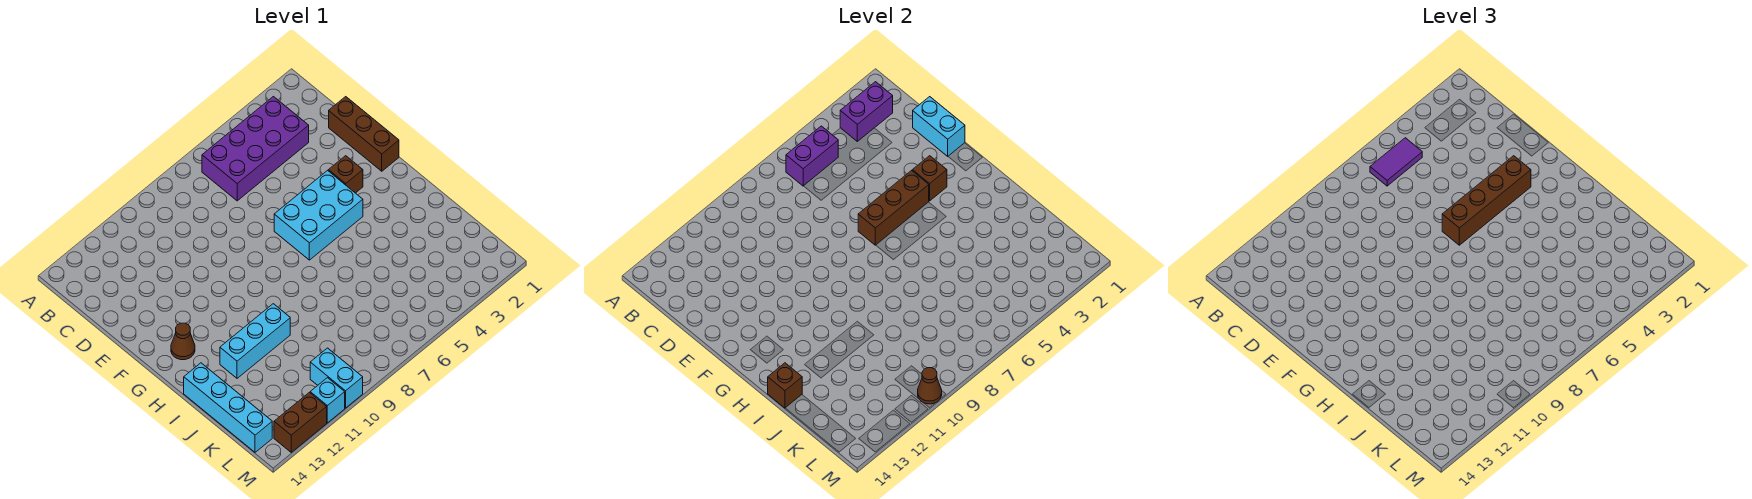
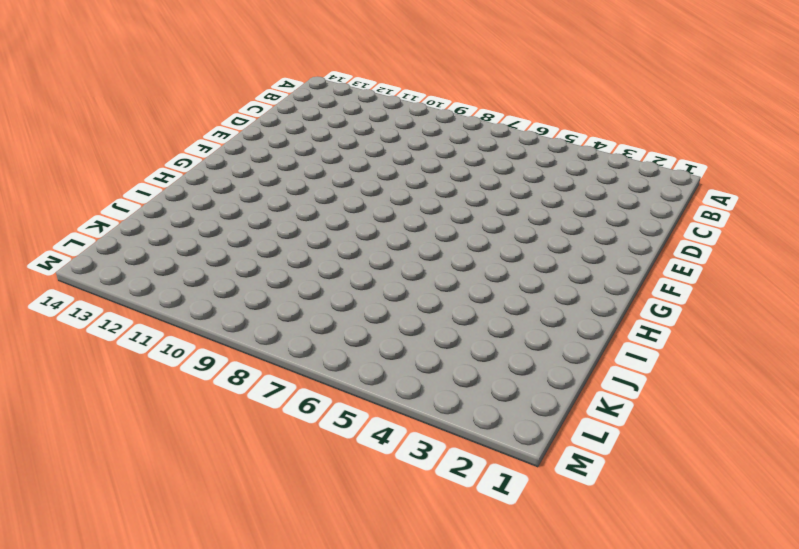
none -> purple brick B3:C6 level 1
none -> brown brick D1:F1 level 1
none -> brown brick F3 level 1

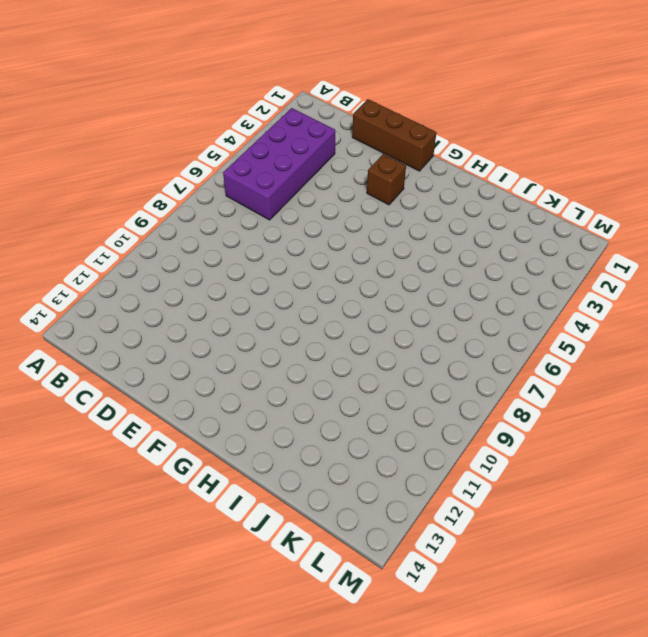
none -> cyan brick F4:G6 level 1
none -> brown cone G13 level 1
none -> cyan brick I10:I12 level 1

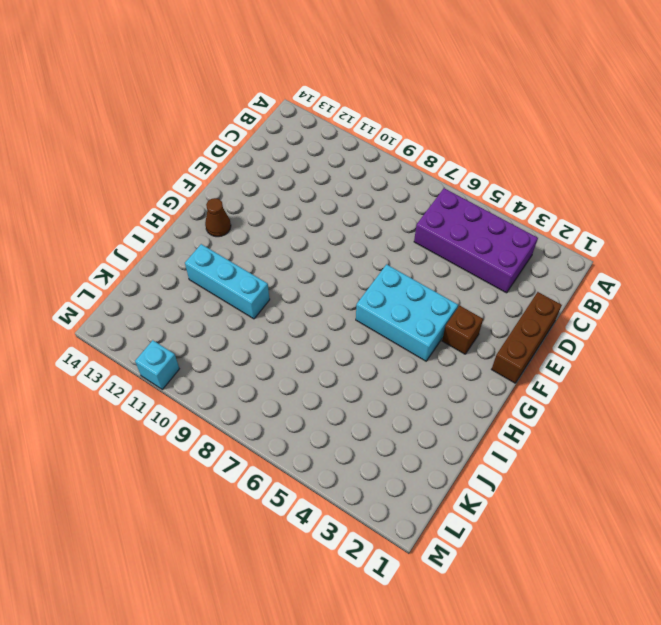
none -> cyan brick I14:L14 level 1
none -> cyan brick L10:M10 level 1
none -> brown brick M12:M13 level 1

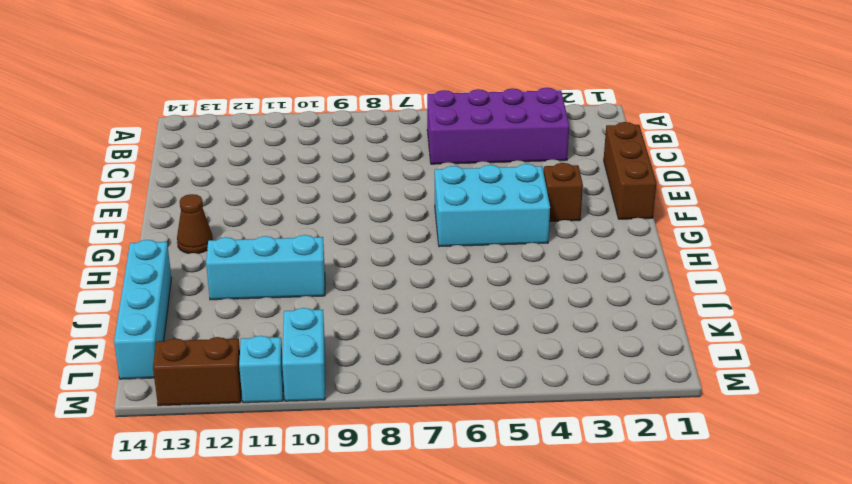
none -> purple brick B2:B3 level 2
none -> purple brick B5:B6 level 2
none -> cyan brick D1:E1 level 2

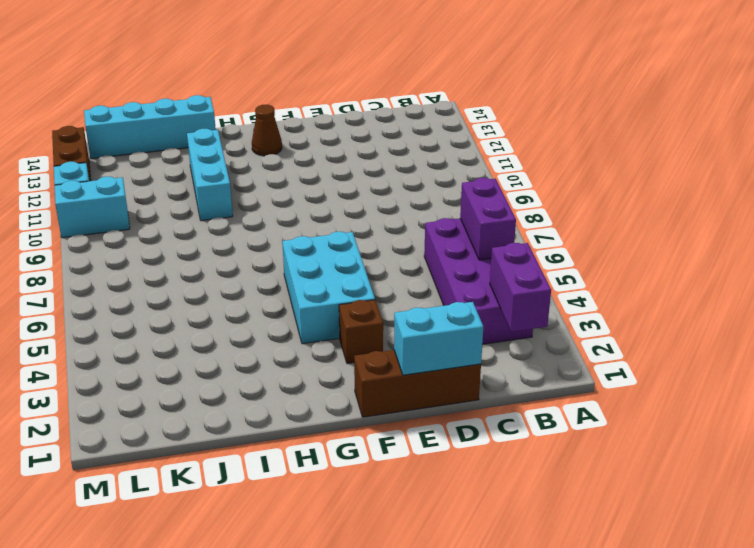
none -> brown brick F3 level 2
none -> brown brick F4:F6 level 2
none -> brown brick I14 level 2

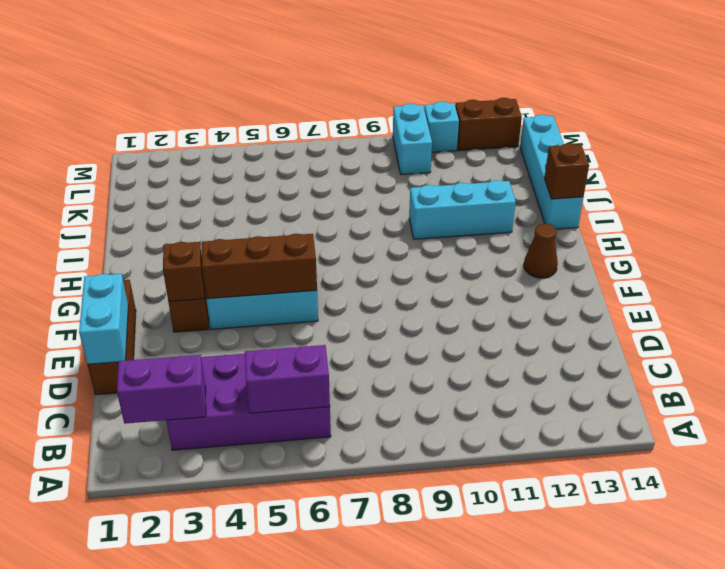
none -> brown cone M10 level 2
none -> purple tile B5:B6 level 3
none -> brown brick F3:F6 level 3

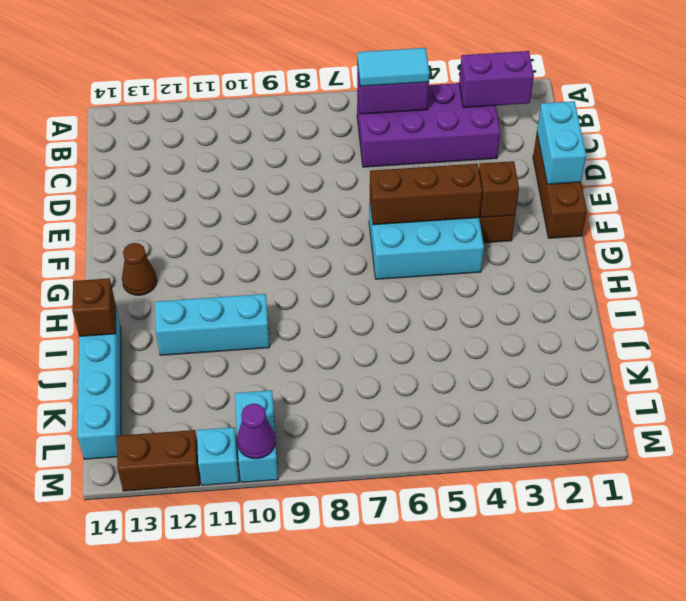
cyan tile B5:B6 level 3 -> purple tile B5:B6 level 3
purple cone M10 level 2 -> brown cone M10 level 2
none -> brown brick F3:F6 level 3

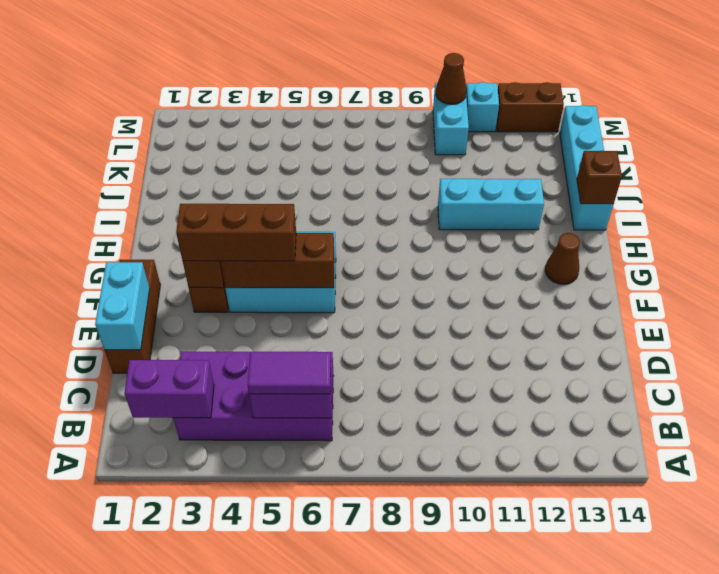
brown brick F3:F5 level 3 -> brown brick F3:F6 level 3

